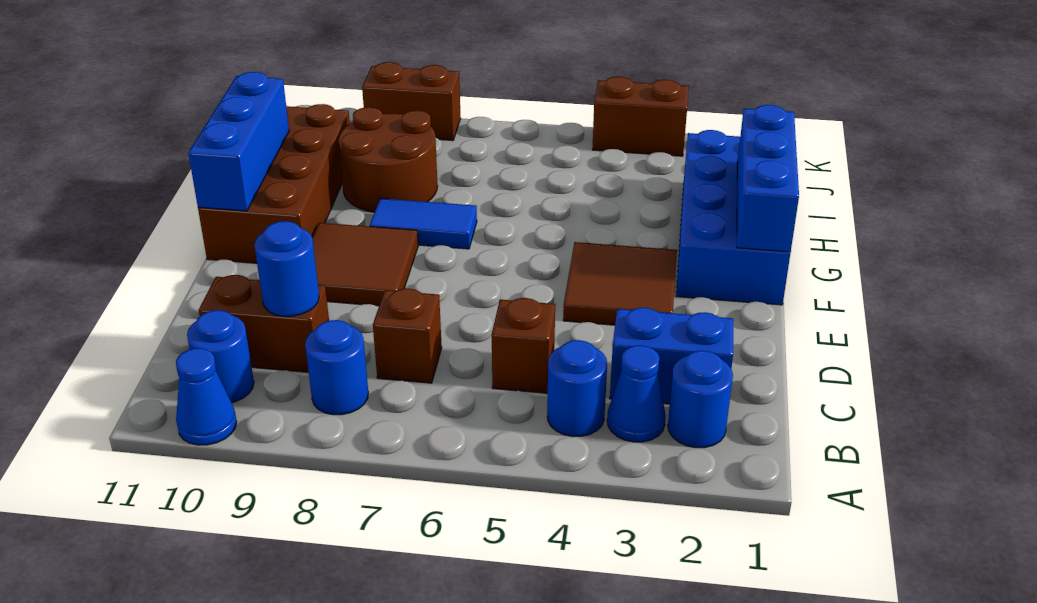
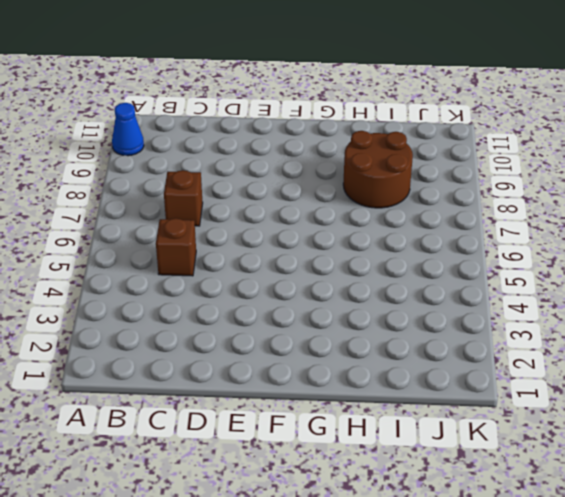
none -> blue round brick B2 level 1
none -> blue cone B3 level 1
none -> blue round brick B4 level 1

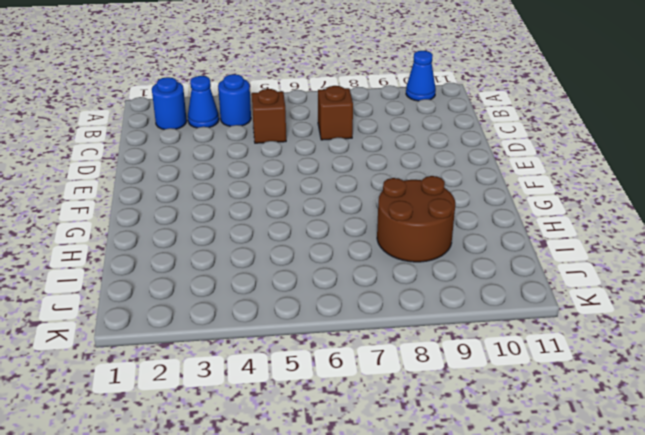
none -> blue round brick B8 level 1
none -> blue round brick B10 level 1
none -> blue brick C2:C3 level 1

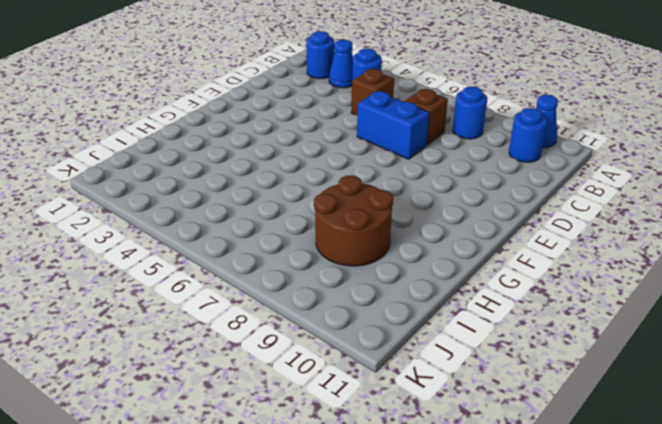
blue brick D6:D7 level 1 -> blue brick C2:C3 level 1
none -> brown brick C9:C10 level 1
none -> brown tile E3:F4 level 1
none -> brown tile E8:F9 level 1

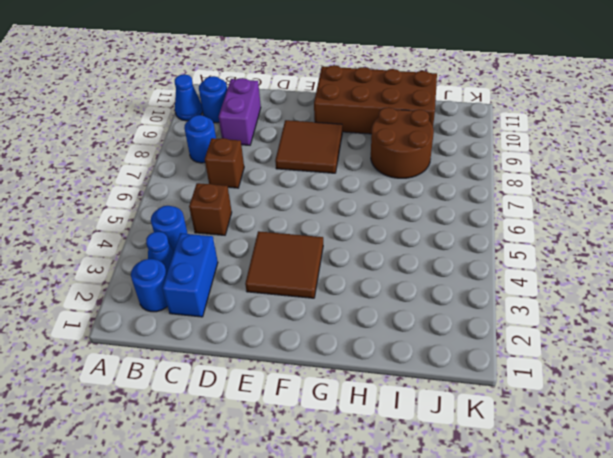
purple brick C9:C10 level 1 -> brown brick C9:C10 level 1
none -> blue brick F1:I2 level 1
none -> blue tile G7:G8 level 1
none -> brown brick K3:K4 level 1

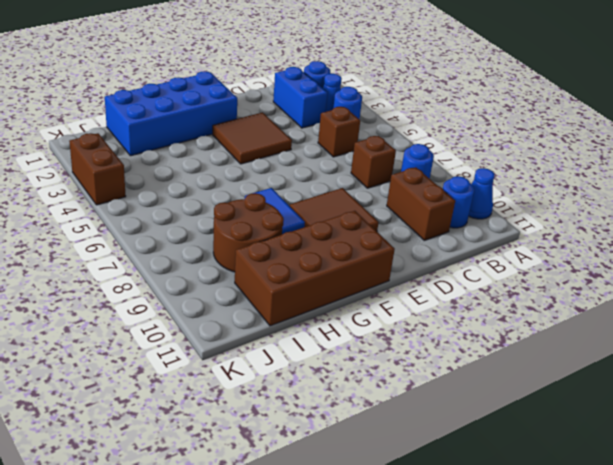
none -> brown brick K8:K9 level 1
none -> blue round brick C9 level 2
none -> blue brick F1:H1 level 2

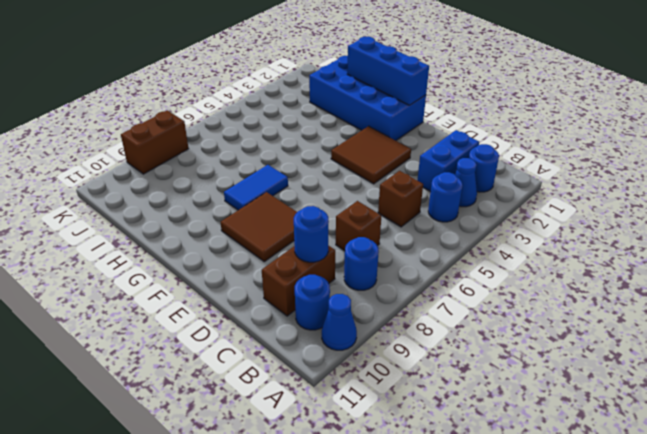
none -> brown brick F10:I11 level 1
none -> brown round brick H8:I9 level 1
none -> brown brick K3:K4 level 1

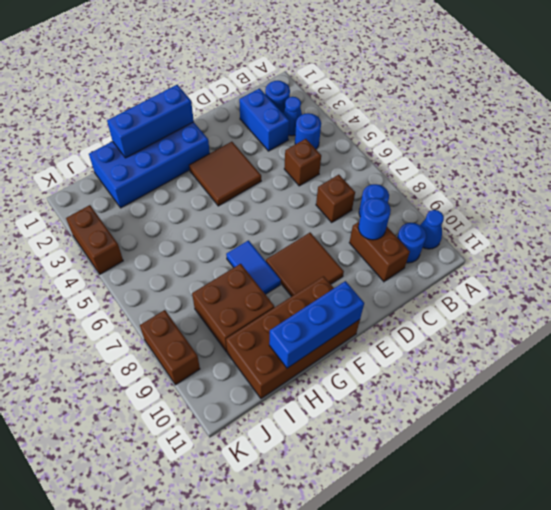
brown brick H8:I9 level 1 -> brown round brick H8:I9 level 1

